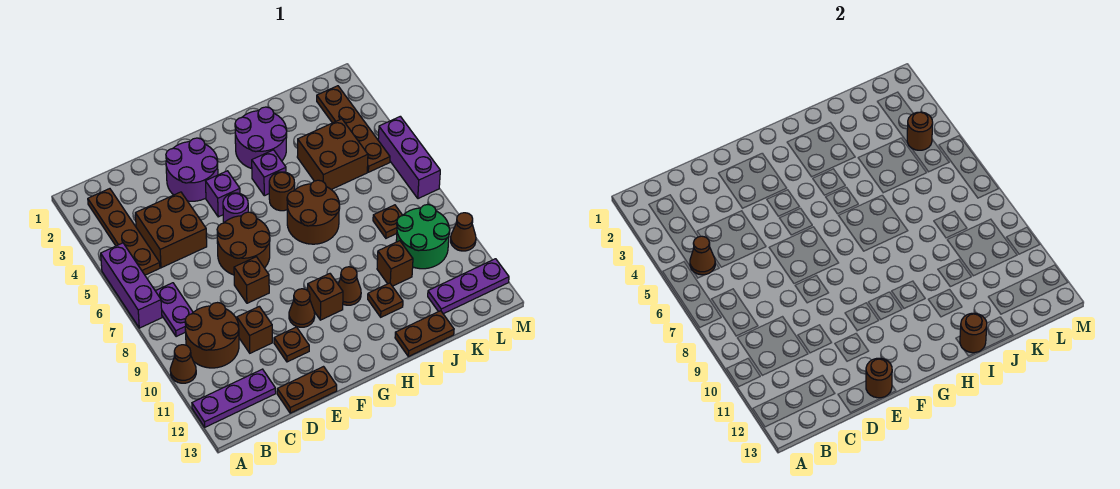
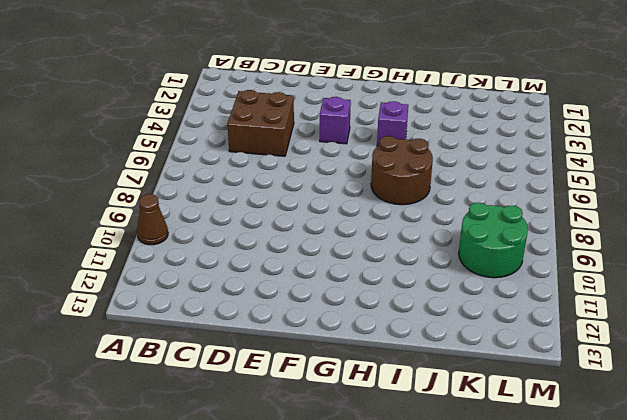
none -> purple brick A5:A7 level 1
none -> purple plate A12:C12 level 1
none -> brown plate B2:B5 level 1
none -> purple plate B7:B8 level 1

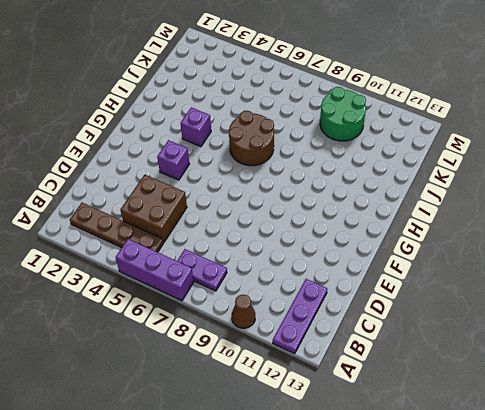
none -> brown round brick B9:C10 level 1
none -> brown brick D10 level 1
none -> brown plate D13:E13 level 1
none -> purple round brick E2:F3 level 1

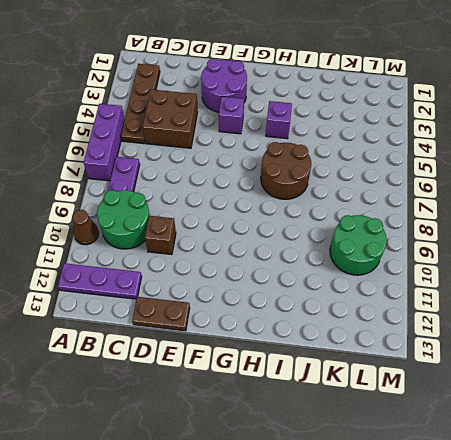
green round brick B9:C10 level 1 -> brown round brick B9:C10 level 1
none -> brown round brick E6:F7 level 1
none -> brown brick E8 level 1
none -> brown plate E11 level 1
none -> purple round brick F5 level 1

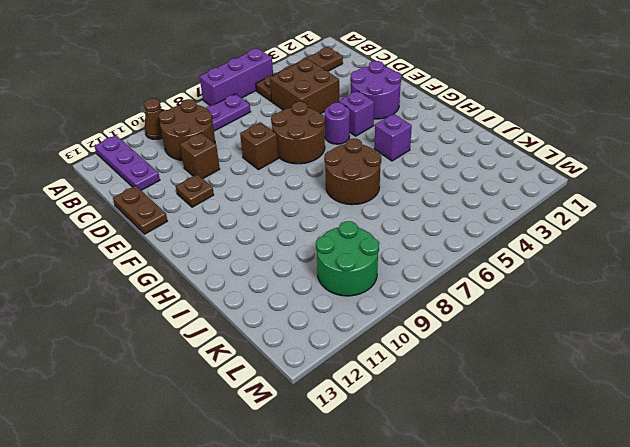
none -> brown cone F10 level 1
none -> brown brick G10 level 1
none -> purple round brick H2:I3 level 1
none -> brown round brick H5 level 1

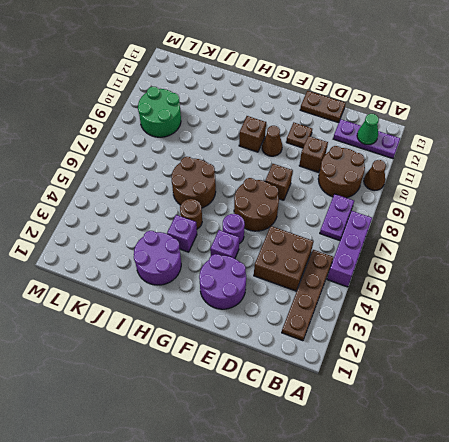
green cone B12 level 2 -> none
none -> brown cone H10 level 1
none -> brown plate I11 level 1
none -> brown plate I13:J13 level 1
none -> brown brick J4:K5 level 1

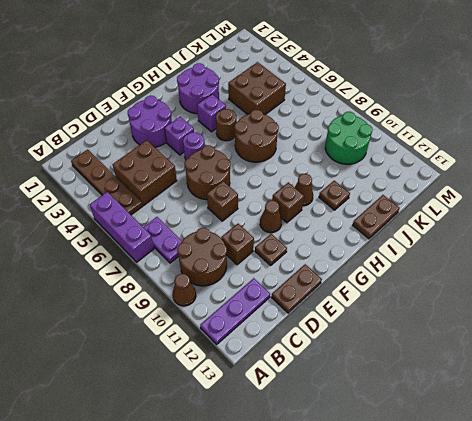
none -> brown brick J10 level 1
none -> brown plate K8 level 1
none -> purple plate K12:M12 level 1
none -> brown plate L2:L5 level 1

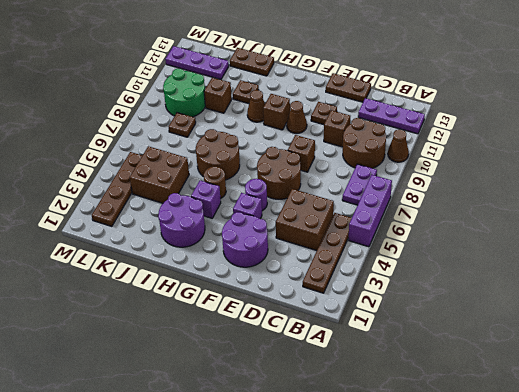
none -> purple brick M5:M7 level 1
none -> brown cone M10 level 1
none -> brown cone B5 level 2
none -> brown round brick E13 level 2

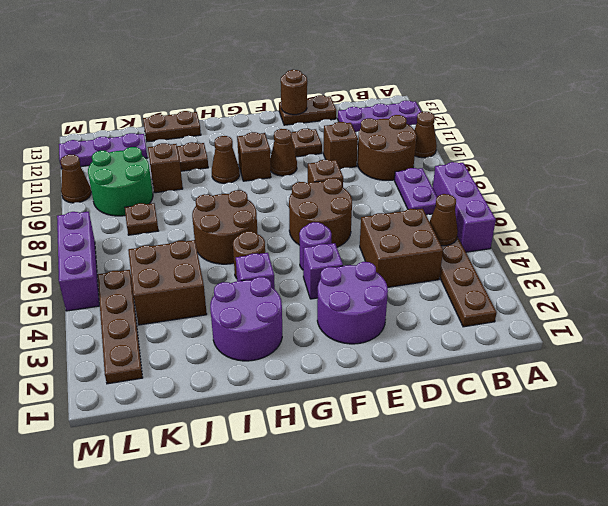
none -> brown round brick I13 level 2
none -> brown round brick L4 level 2

